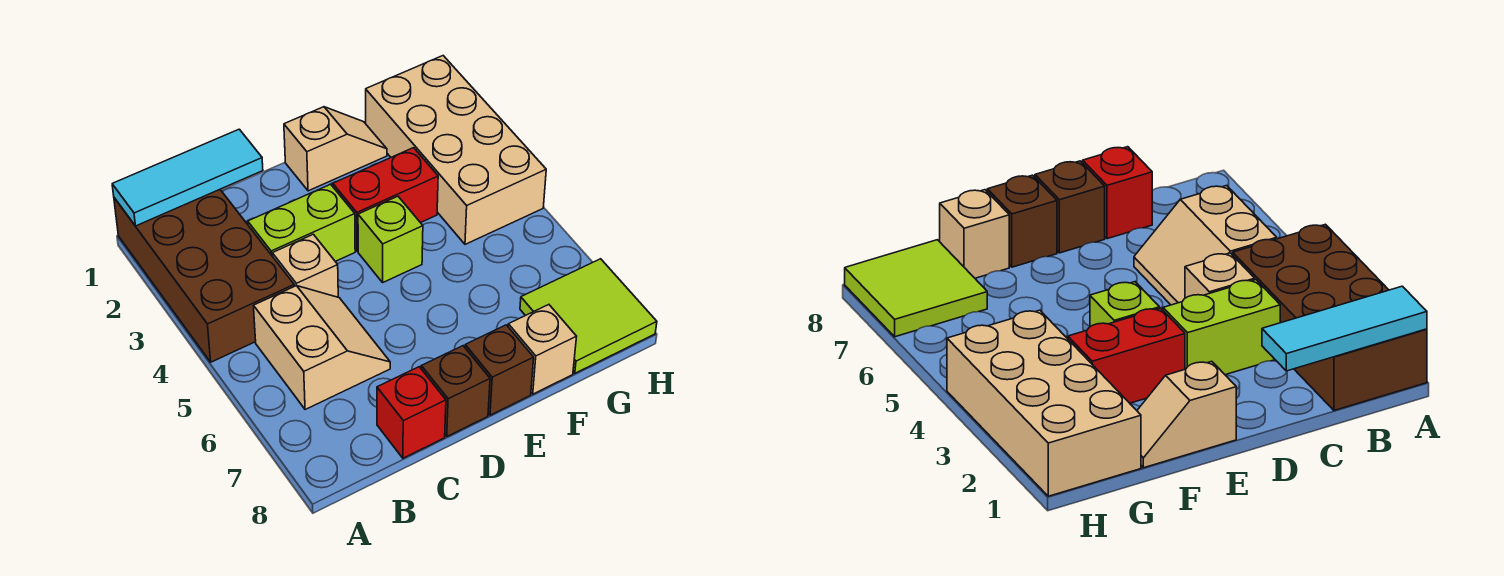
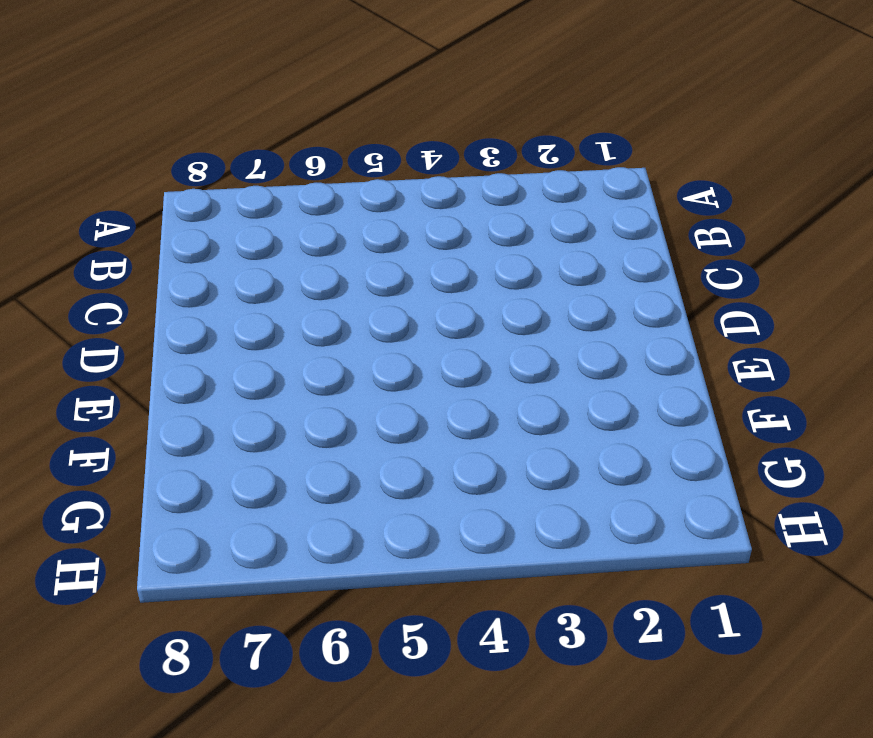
none -> brown brick A1:B4 level 1
none -> tan slope B5:C6 level 1 top B
none -> lime brick C3:D3 level 1

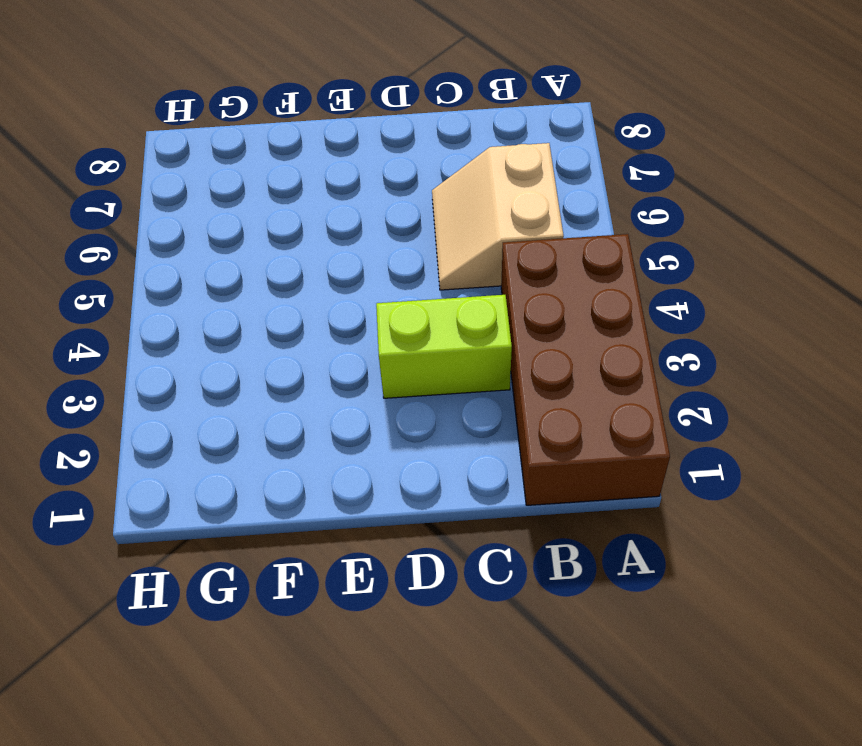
none -> tan brick C4 level 1
none -> red brick C8 level 1
none -> brown brick D8 level 1

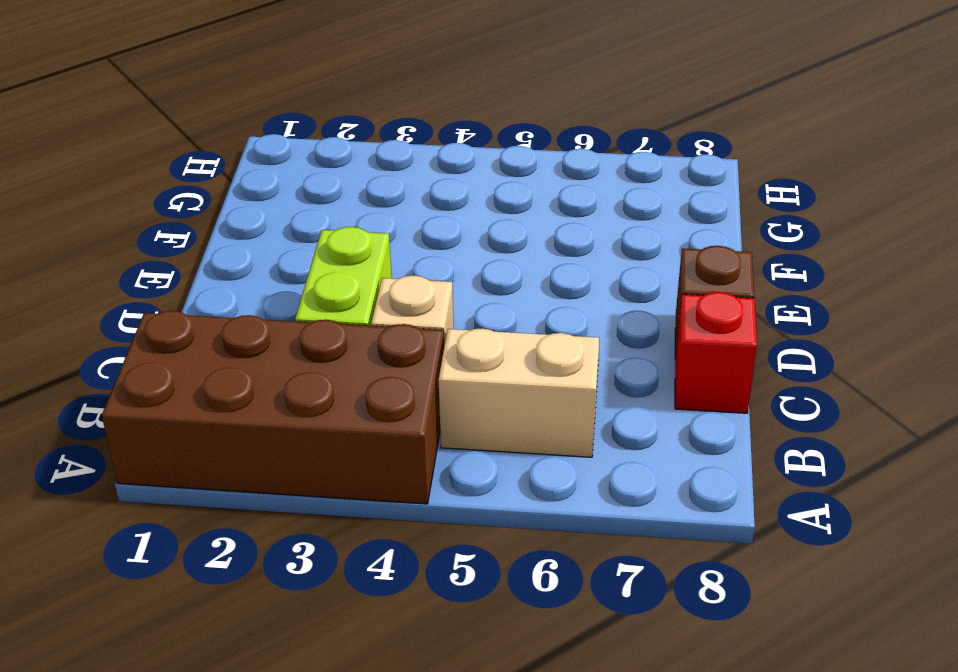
none -> tan slope E1:F1 level 1 top E
none -> red brick E3:F3 level 1
none -> lime brick E4 level 1

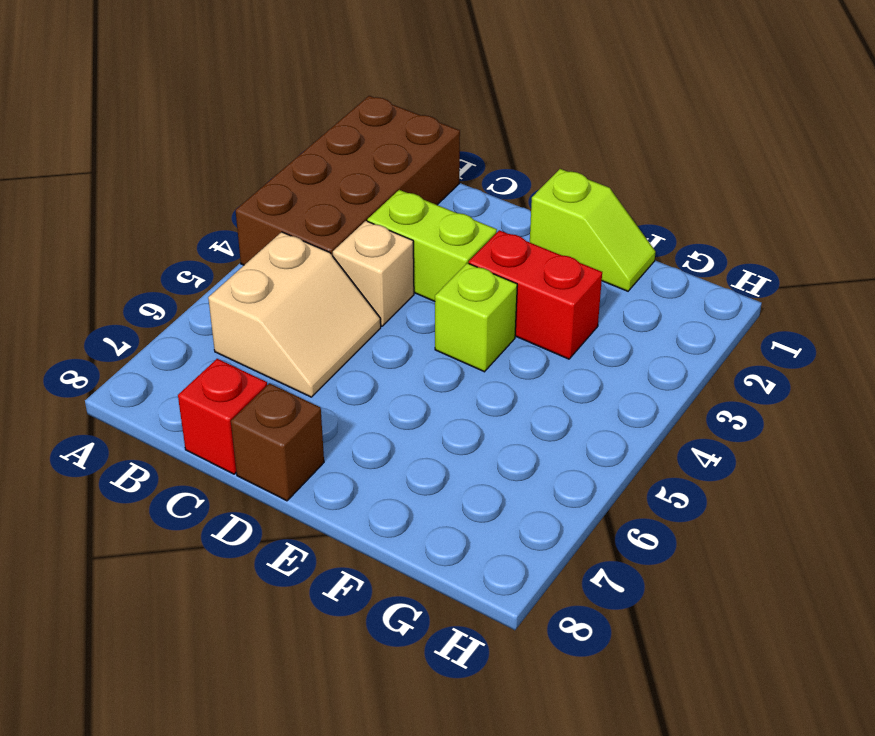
lime slope E1:F1 level 1 top E -> tan slope E1:F1 level 1 top E
none -> brown brick E8 level 1
none -> tan brick F8 level 1
none -> tan brick G1:H4 level 1

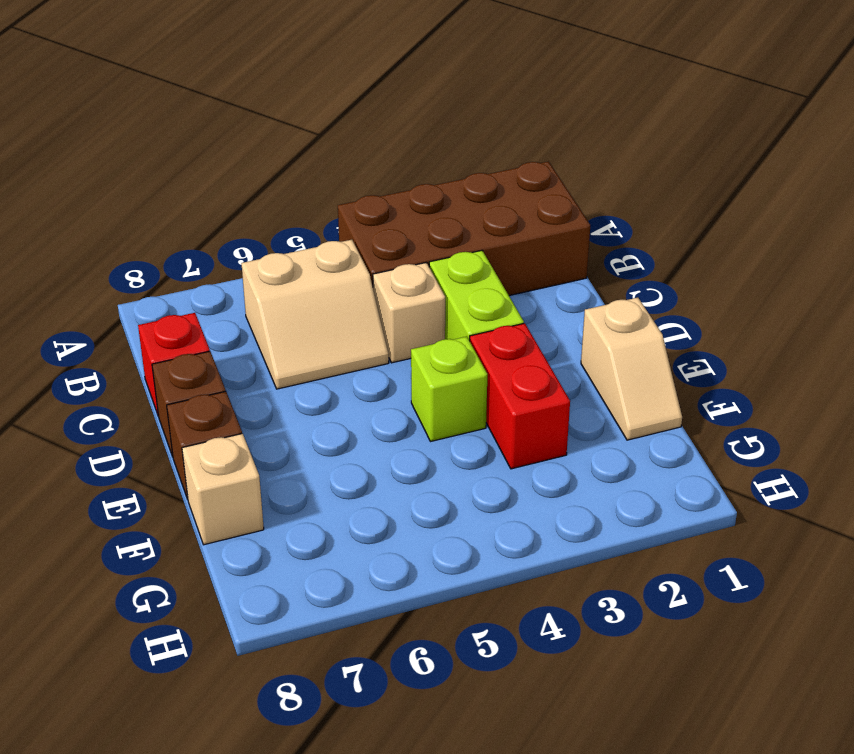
none -> tan brick G1:H4 level 1
none -> lime tile G7:H8 level 1
none -> cyan tile A1:C1 level 2

